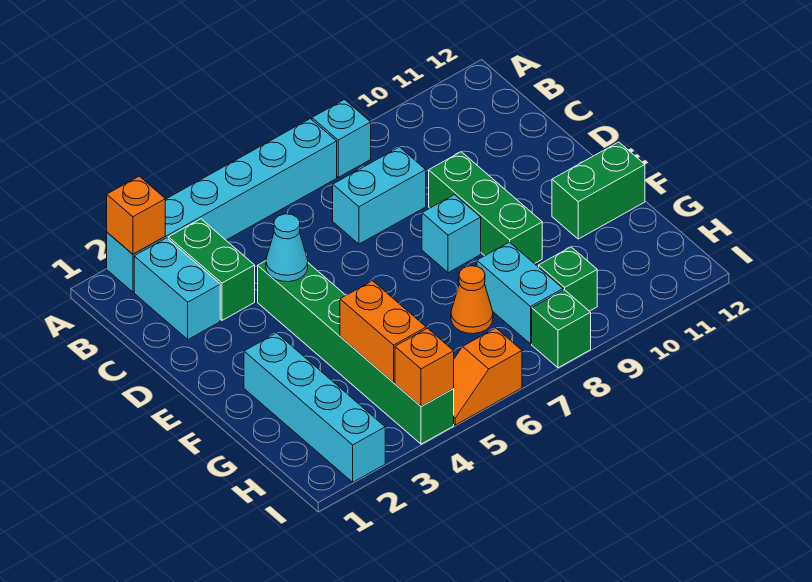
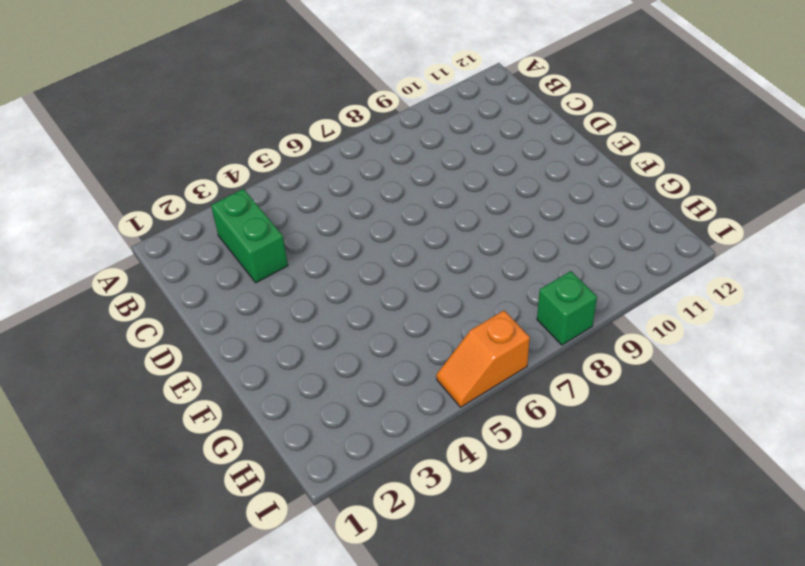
none -> cyan brick A2:A7 level 1
none -> cyan brick A8 level 1
none -> cyan brick B2:C2 level 1

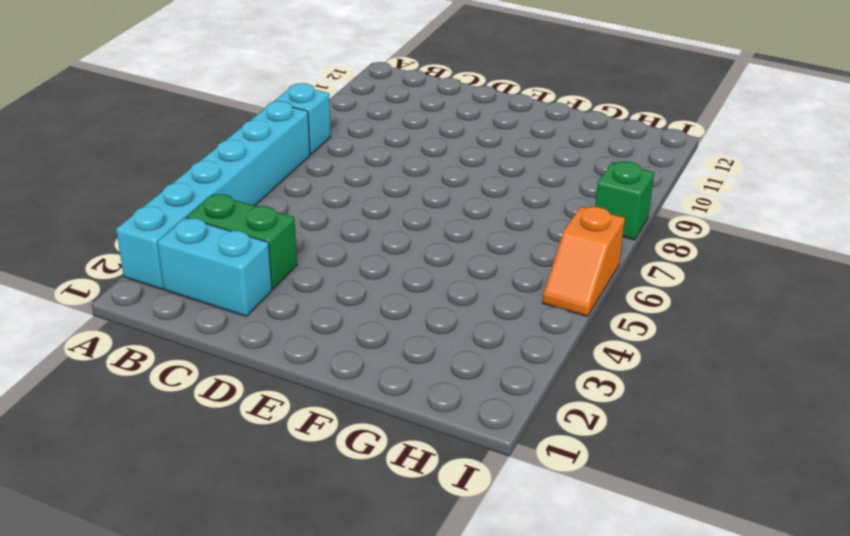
none -> cyan brick C7:C8 level 1
none -> green brick D4:I4 level 1
none -> green brick D9:F9 level 1

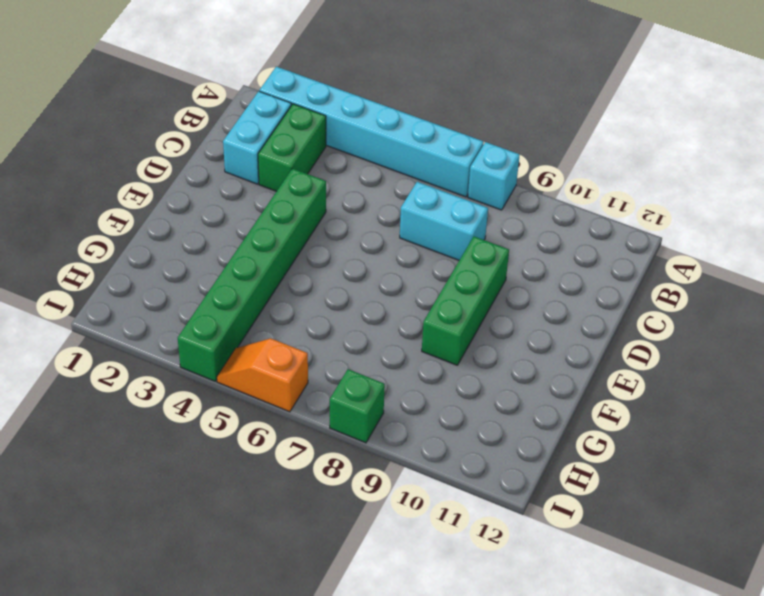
none -> cyan brick E8 level 1
none -> cyan brick F2:I2 level 1
none -> green brick F11:F12 level 1

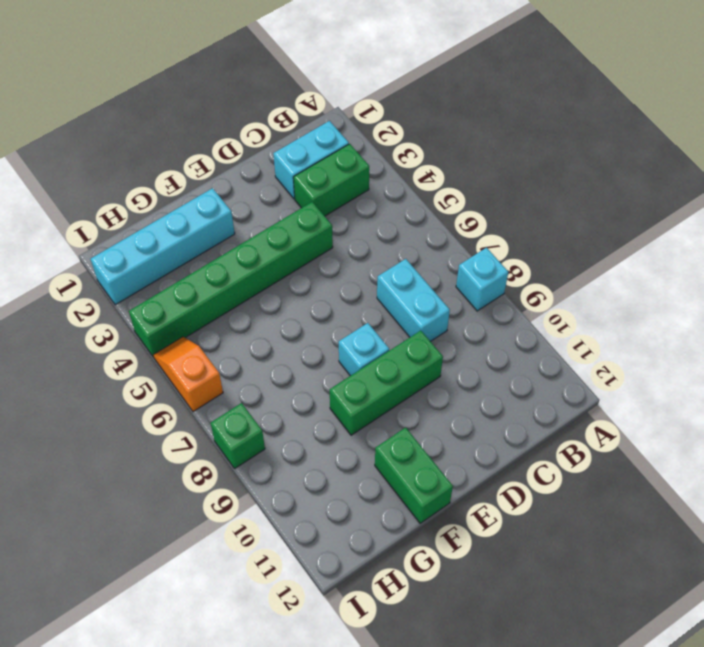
none -> cyan brick A2:A7 level 1
none -> orange cone G7 level 1
none -> cyan brick G8:H8 level 1

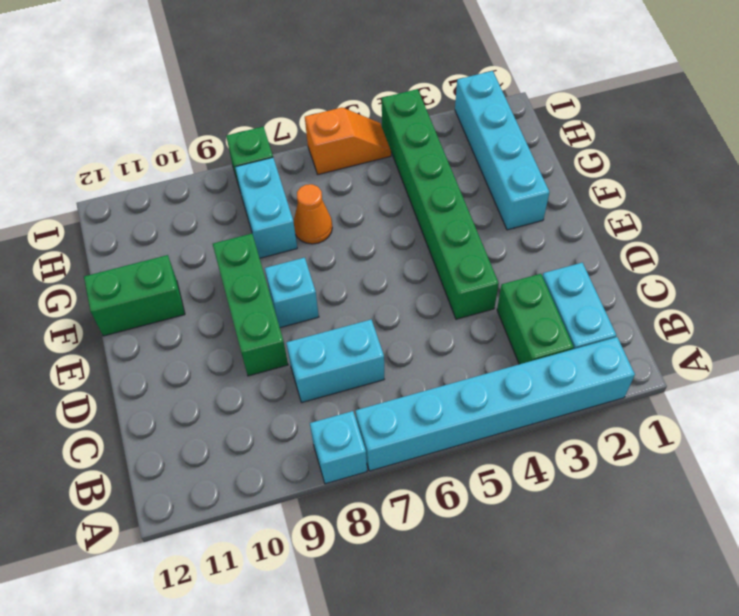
none -> green brick H9 level 1
none -> orange brick A2 level 2
none -> cyan cone D4 level 2

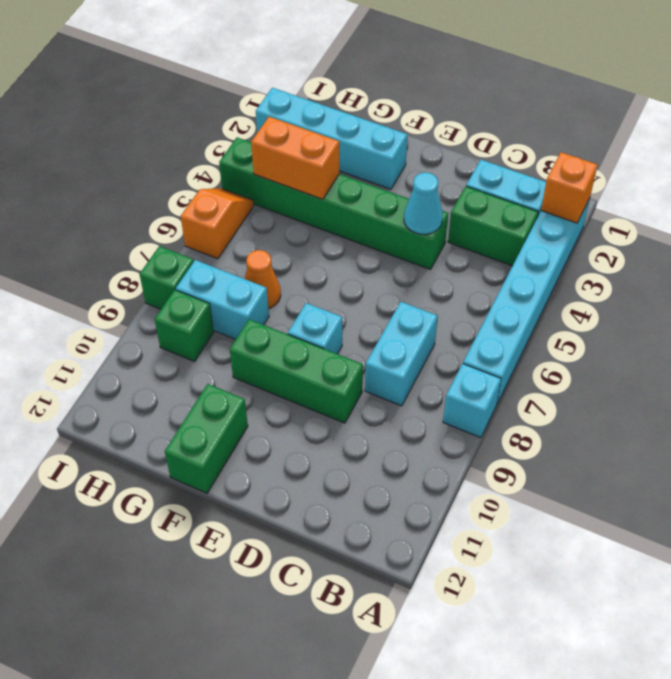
none -> orange brick I4 level 2

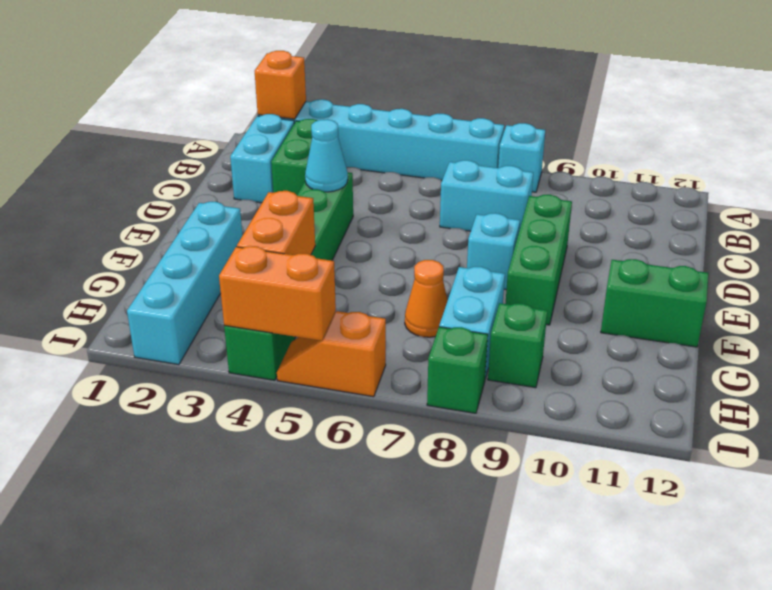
orange brick I4:I5 level 2 -> orange brick I4 level 2

